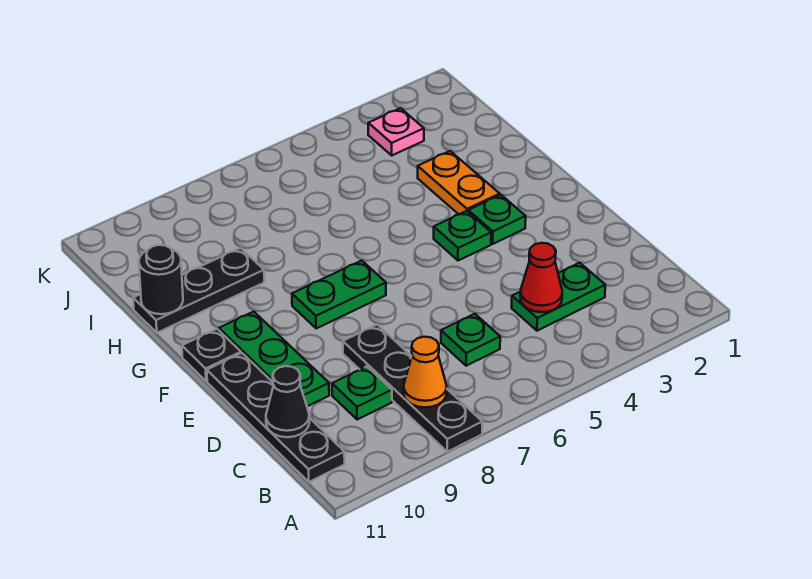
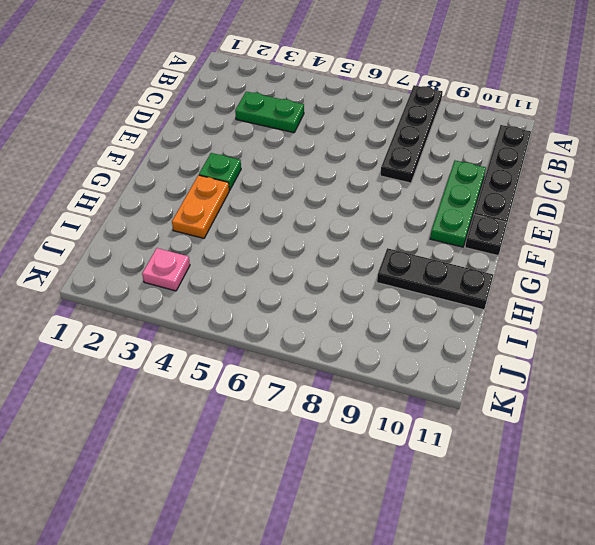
none -> green plate C6 level 1
none -> green plate C9 level 1
none -> green plate F4 level 1

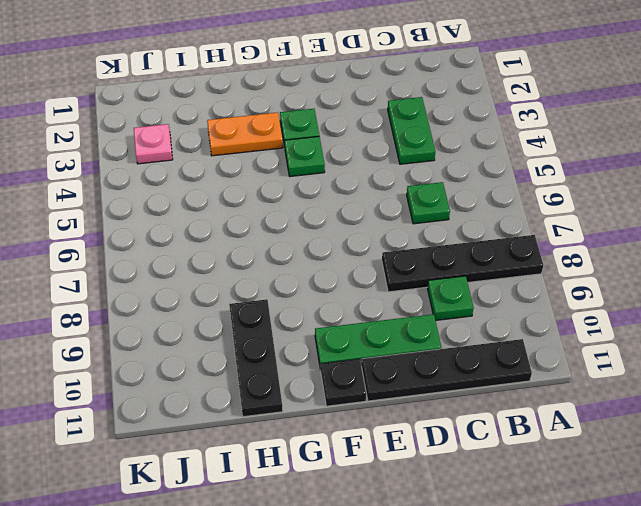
none -> green plate F7:F8 level 1
none -> orange cone B8 level 2
none -> red cone C4 level 2

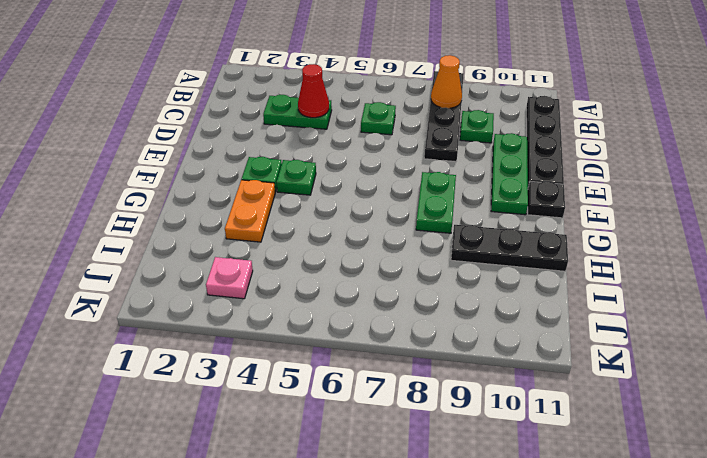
green plate F8:G8 level 1 -> green plate F7:F8 level 1
none -> black cone C11 level 2
none -> black round brick H11 level 2

